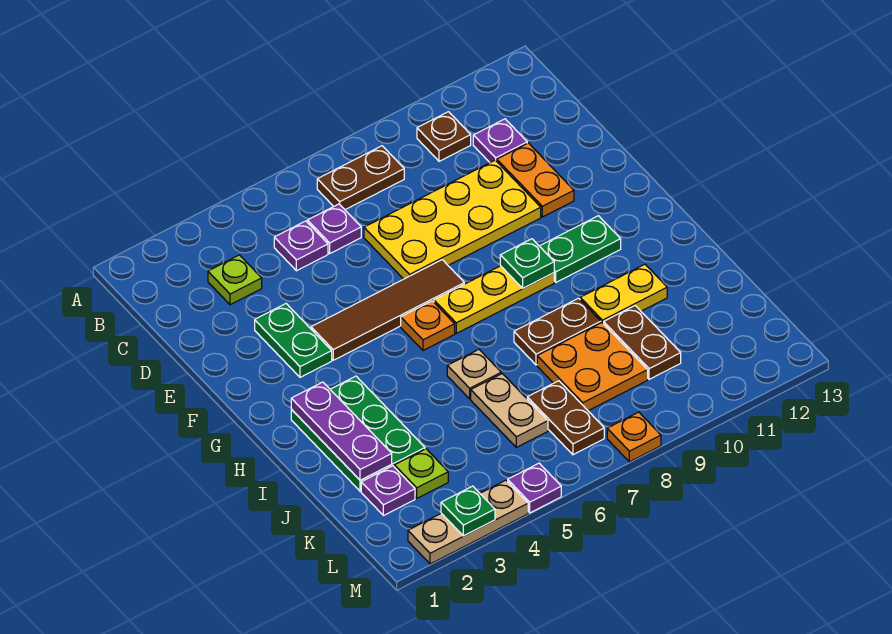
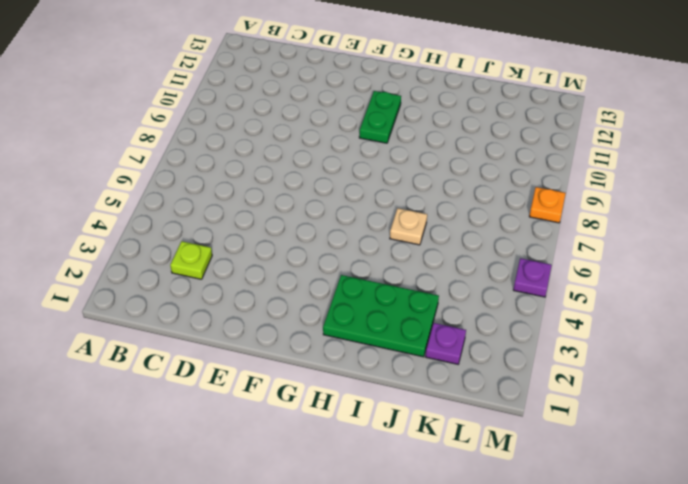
none -> brown plate B7:B8 level 1
none -> brown plate B10 level 1
none -> purple plate C5 level 1

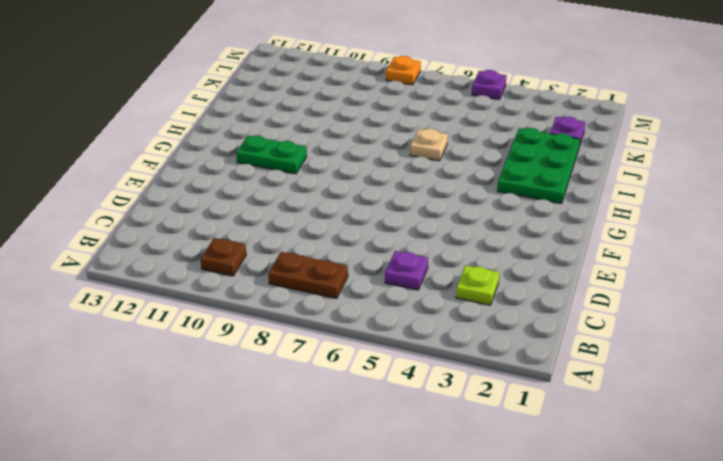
none -> purple plate C6 level 1
none -> purple plate C11 level 1
none -> yellow plate D7:E10 level 1

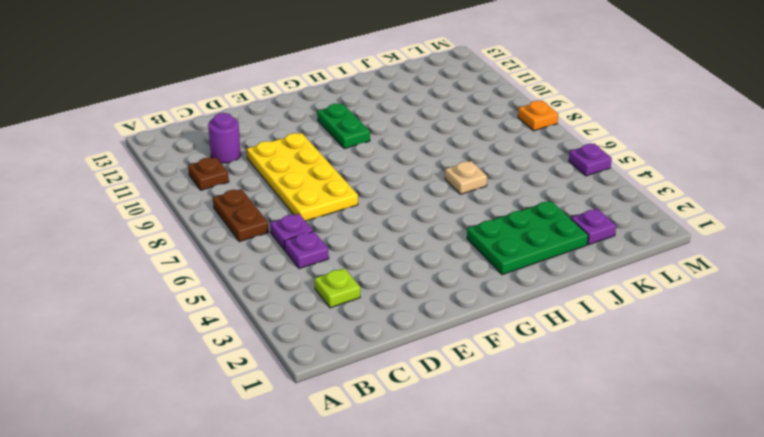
purple round brick C11 level 1 -> purple plate C11 level 1
none -> orange plate D11:E11 level 1
none -> green plate E3:F3 level 1
none -> brown tile F4:F7 level 1

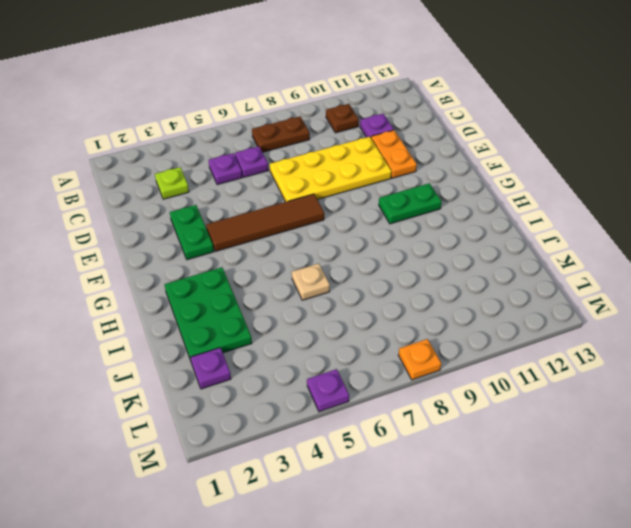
none -> orange plate G6 level 1
none -> yellow plate G7:G9 level 1
none -> brown plate I8:I9 level 1

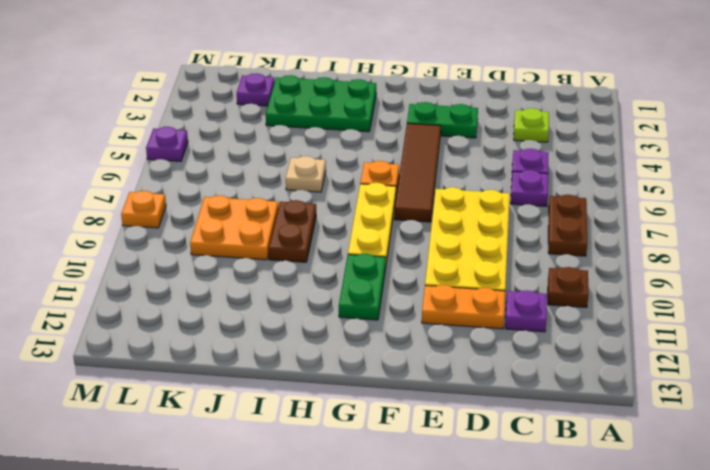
none -> yellow plate I10:I11 level 1
none -> tan plate J6:K6 level 1
none -> brown plate J10:K10 level 1

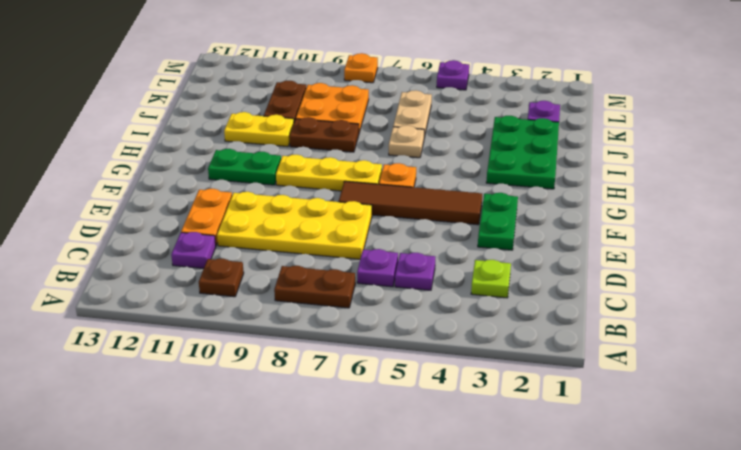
none -> lime plate K3 level 1
none -> brown plate K7:L7 level 1
none -> tan plate M2:M4 level 1

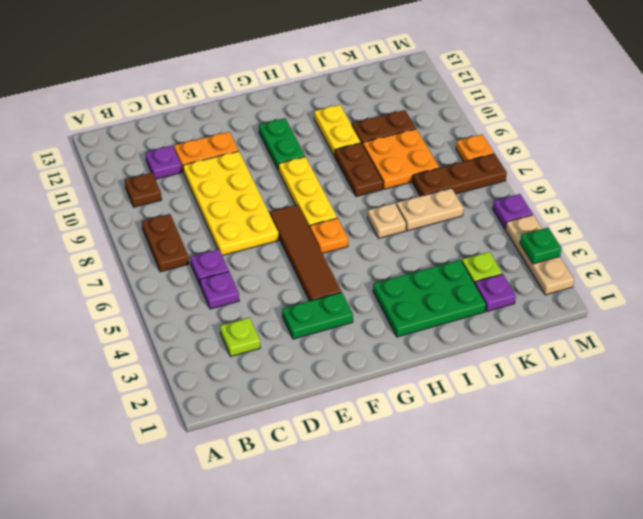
brown plate K7:M7 level 1 -> brown plate K7:L7 level 1
none -> green plate G9 level 2
none -> purple plate H2:J2 level 2

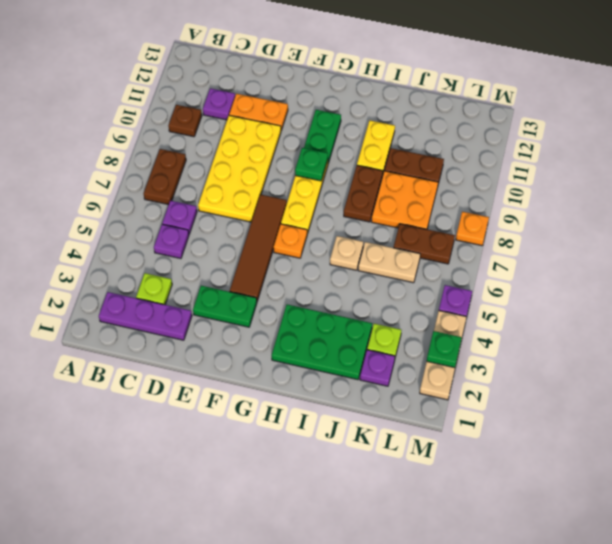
purple plate B2:D2 level 1 -> purple plate H2:J2 level 2

